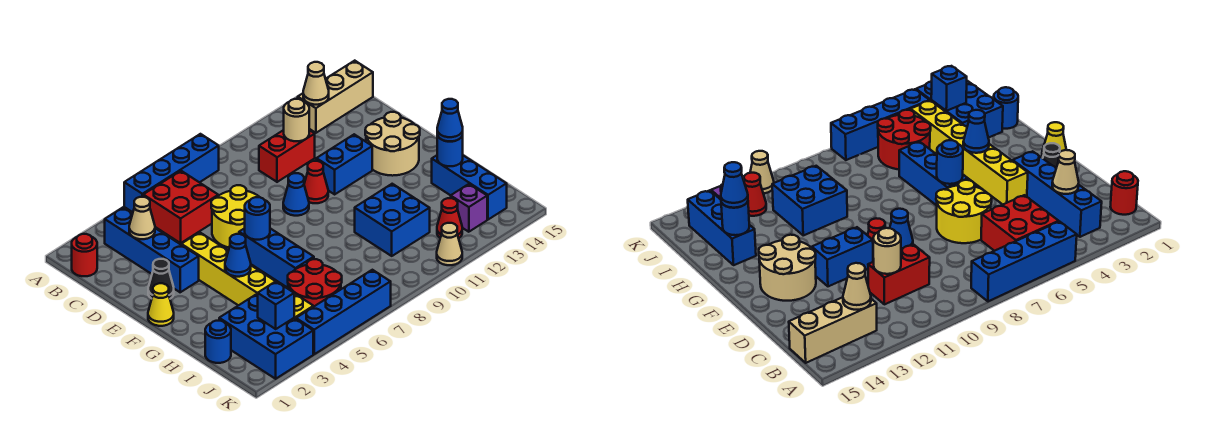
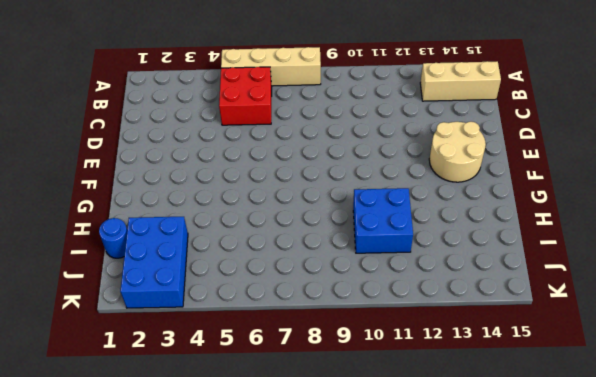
tan brick A5:A8 level 1 -> blue brick A5:A8 level 1
none -> red round brick B1 level 1
none -> blue brick B3:E3 level 1
none -> red brick C10:C11 level 1
none -> yellow round brick D6:E7 level 1

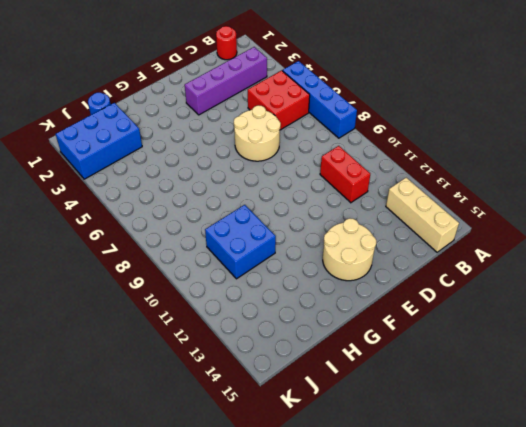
purple brick B3:E3 level 1 -> blue brick B3:E3 level 1
tan round brick D6:E7 level 1 -> yellow round brick D6:E7 level 1
none -> black cone E2 level 1
none -> yellow brick E4:J4 level 1
none -> blue cone E9 level 1
none -> red cone E10 level 1

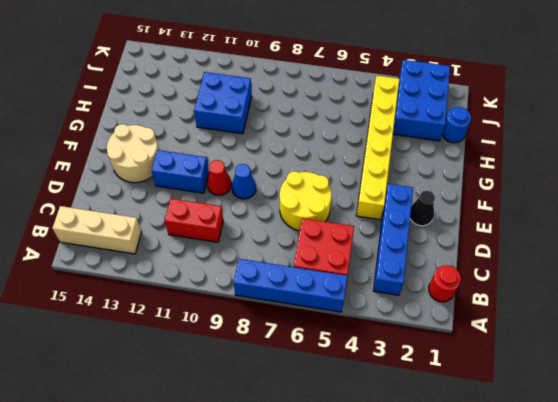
none -> yellow cone F1 level 1
none -> blue brick F6:H6 level 1
none -> blue brick H14:J14 level 1
none -> red round brick I5:J6 level 1

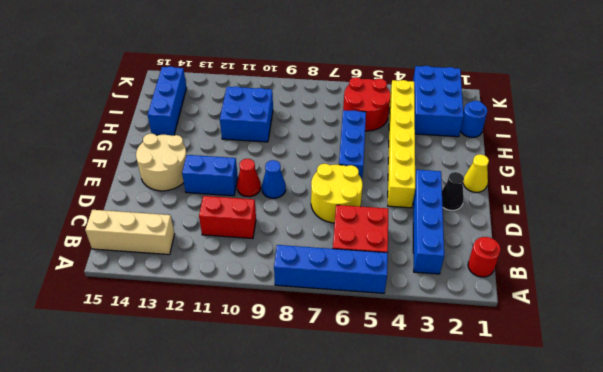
none -> red cone J12 level 1
none -> purple brick J13 level 1
none -> blue brick K4:K7 level 1
none -> tan cone K11 level 1

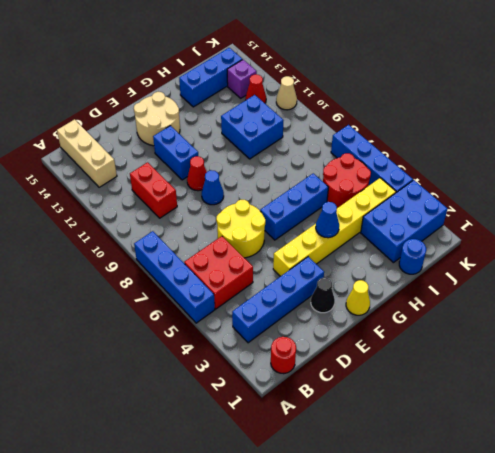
none -> tan cone B13 level 2
none -> tan cone C3 level 2
none -> tan round brick C11 level 2
none -> blue round brick F6 level 2

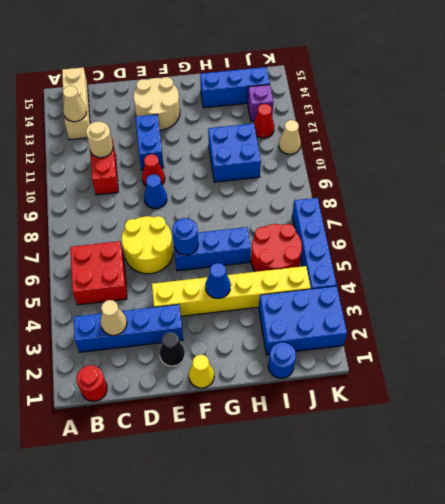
none -> blue brick A5:A8 level 1
none -> blue round brick H14 level 2
none -> blue brick J3 level 2
none -> blue cone H14 level 3

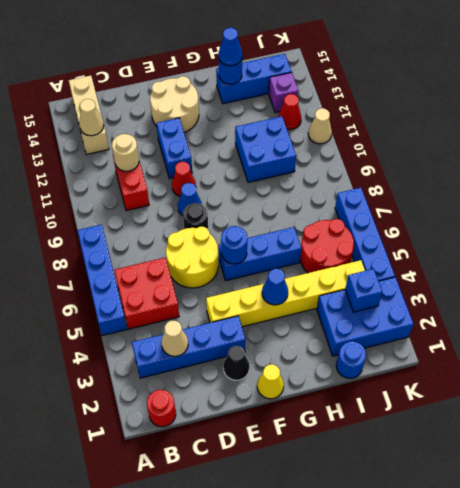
black round brick E8 level 1 -> none

